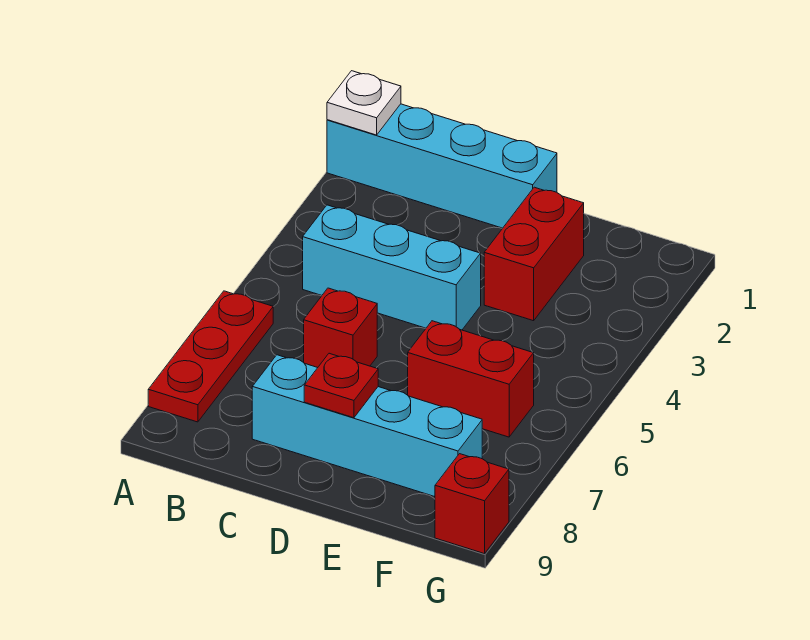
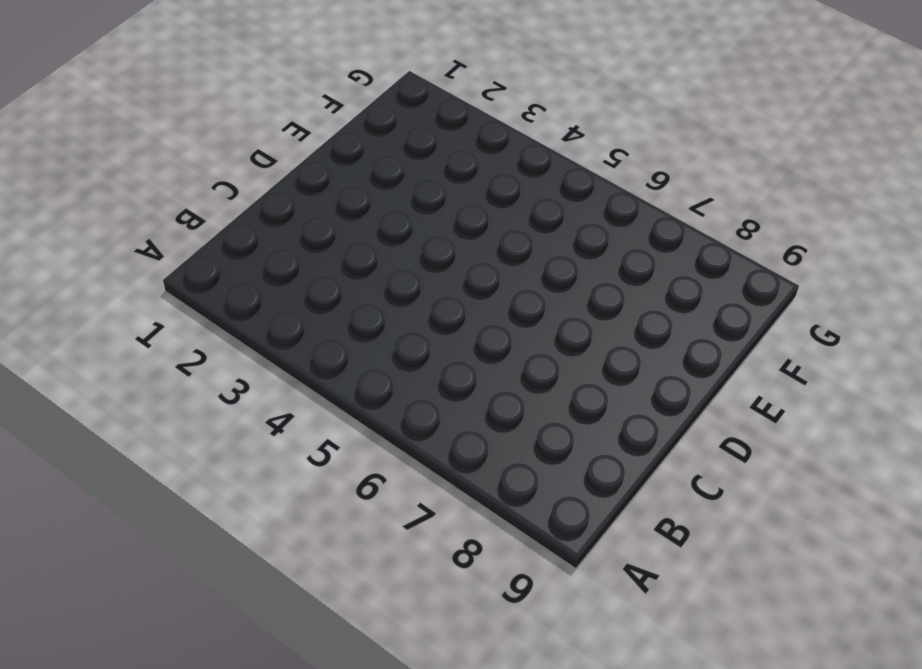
none -> cyan brick A1:D1 level 1
none -> red plate A6:A8 level 1

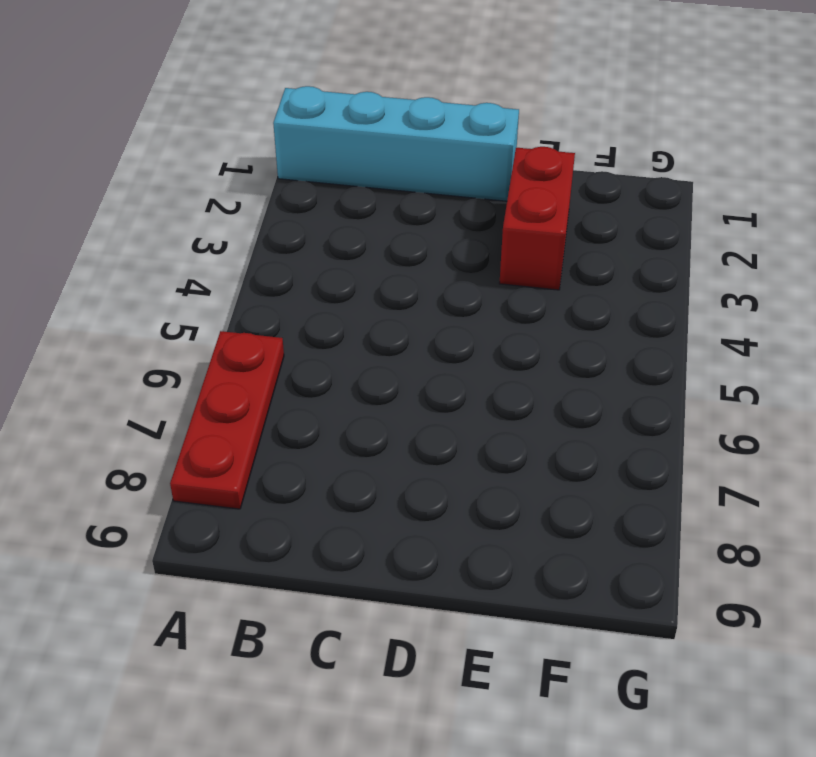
none -> cyan brick B4:D4 level 1
none -> red brick C6 level 1

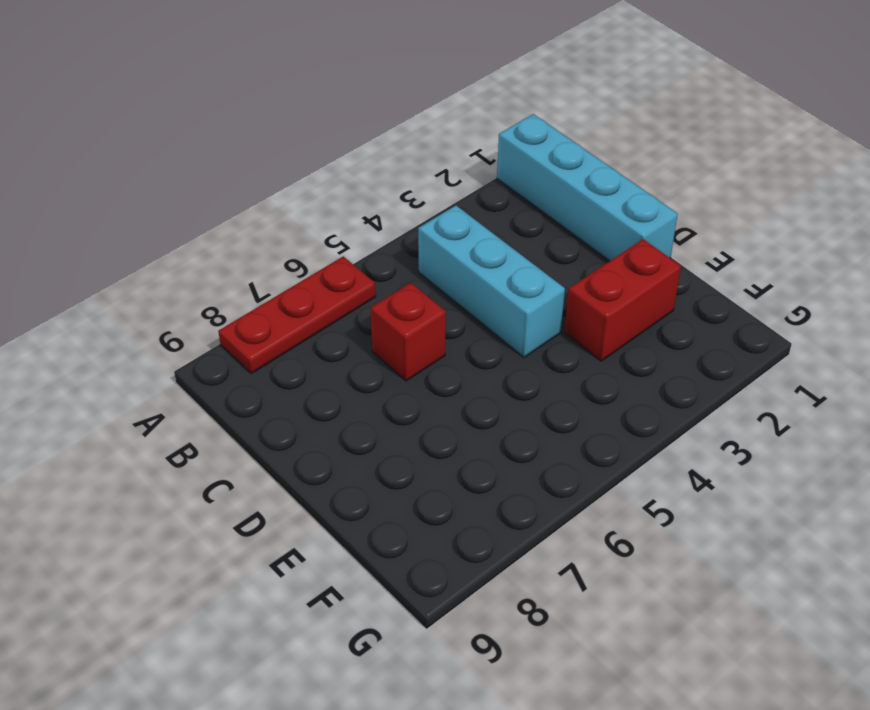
none -> cyan brick C8:F8 level 1
none -> red brick E6:F6 level 1

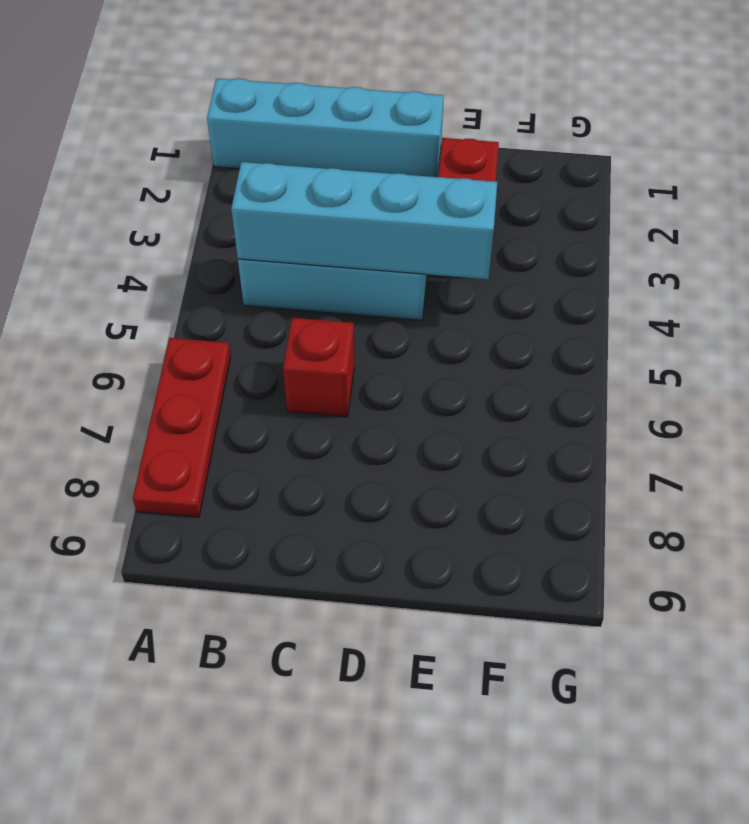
cyan brick B4:E4 level 2 -> cyan brick C8:F8 level 1
none -> red brick E6:F6 level 1
none -> red brick G9 level 1

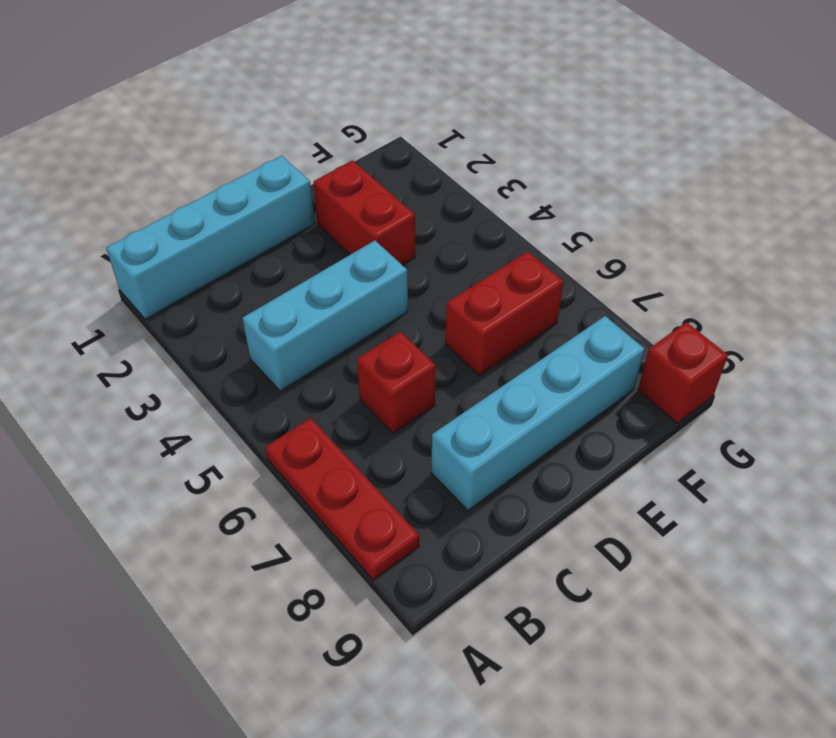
none -> white plate A1 level 2
none -> red plate D8 level 2

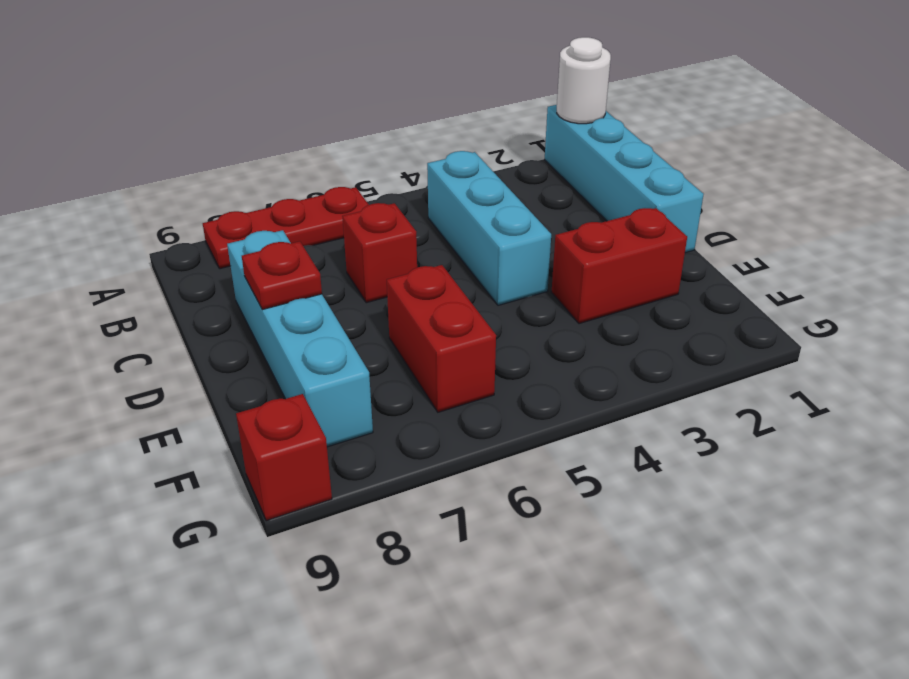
white round brick A1 level 2 -> white plate A1 level 2

